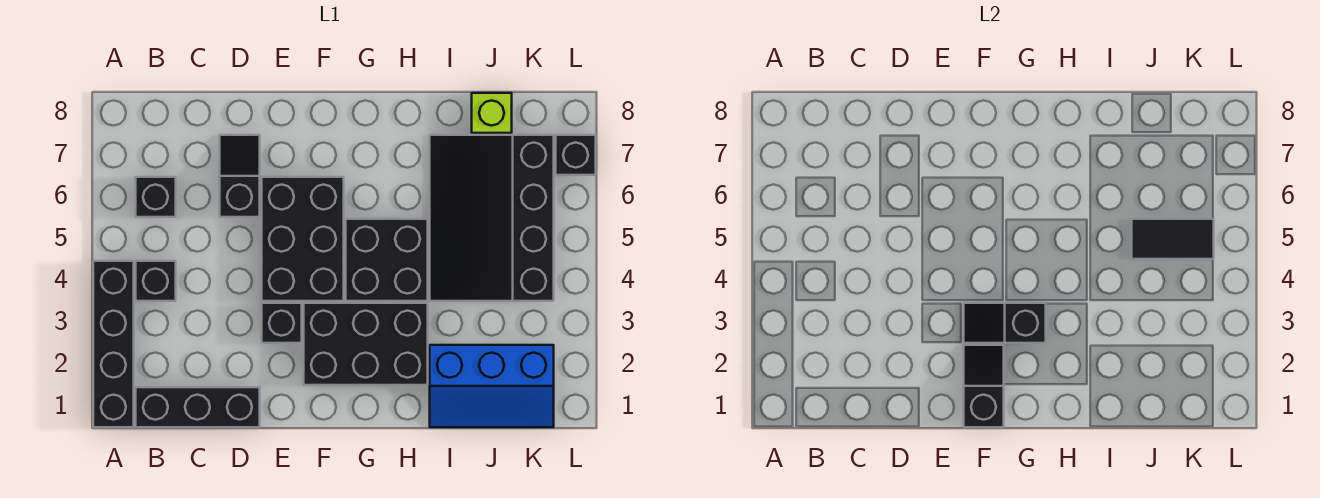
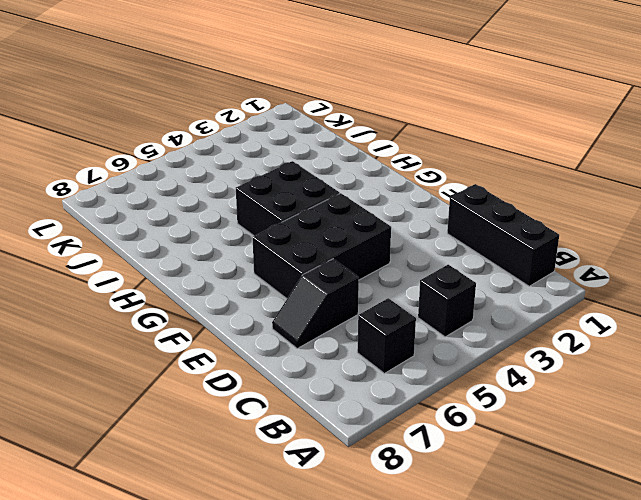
none -> black brick A1:A4 level 1
none -> black brick E3 level 1
none -> black brick F2:H3 level 1

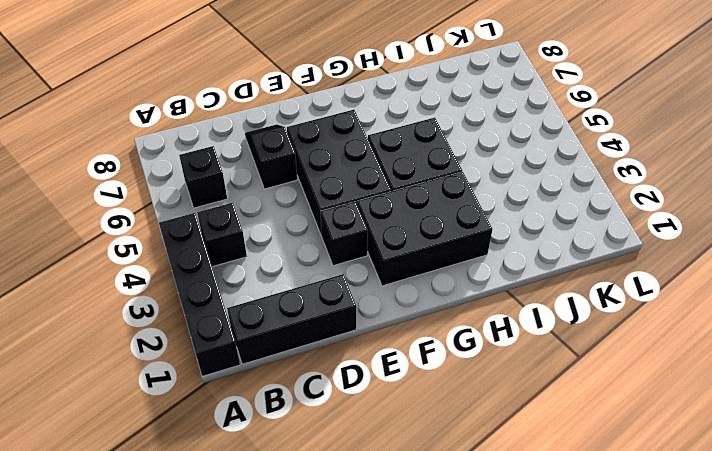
none -> blue slope I1:K2 level 1 top 2
none -> black slope I4:K7 level 1 top K
none -> lime brick J8 level 1

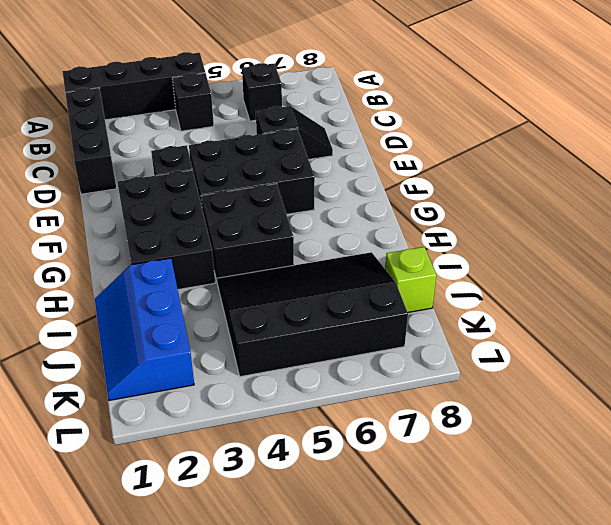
none -> black brick L7 level 1
none -> black slope F1:F2 level 2 top 1
none -> black slope F3:G3 level 2 top G

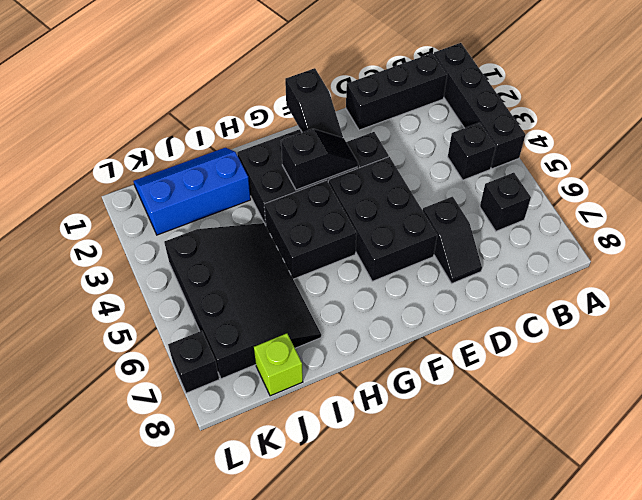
none -> black tile J5:K5 level 2

